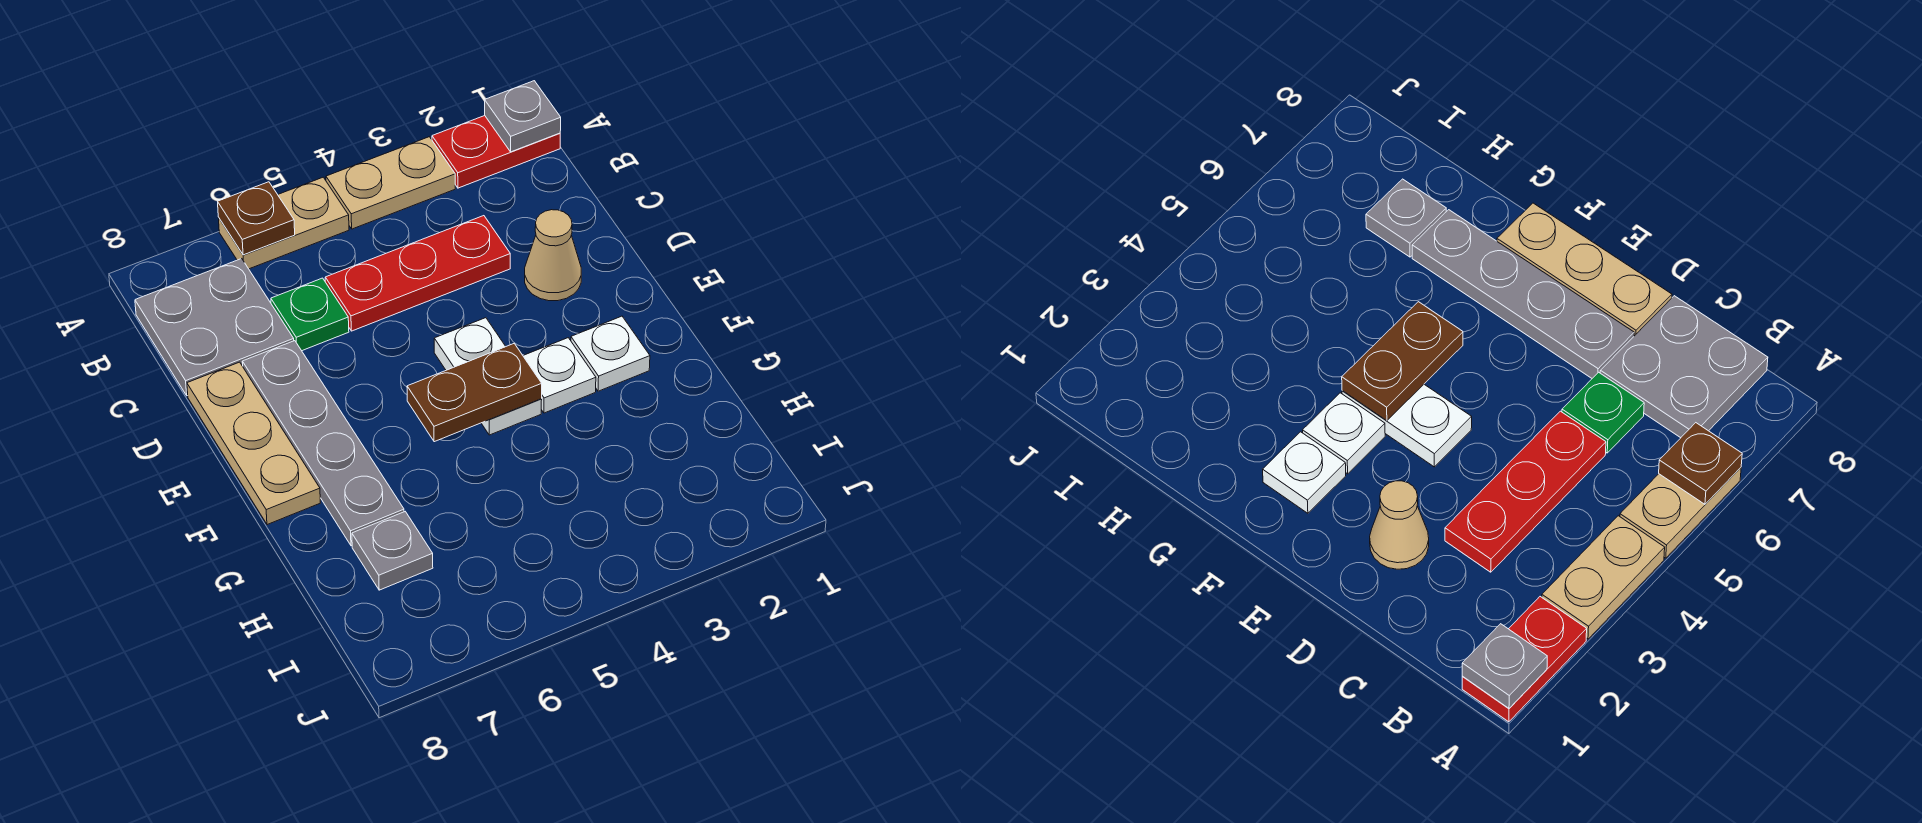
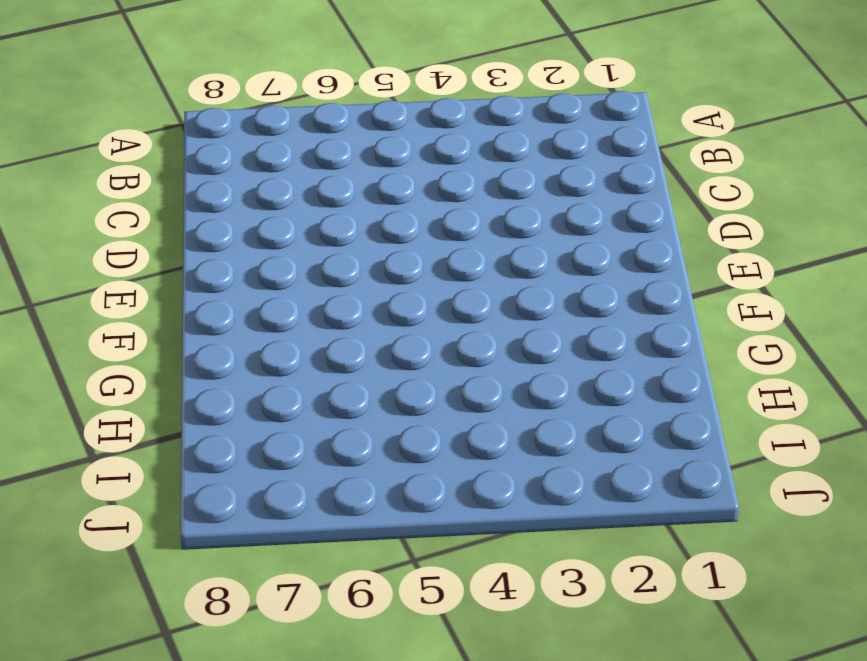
none -> red plate A1:A2 level 1
none -> tan plate A3:A4 level 1
none -> tan plate A5:A6 level 1

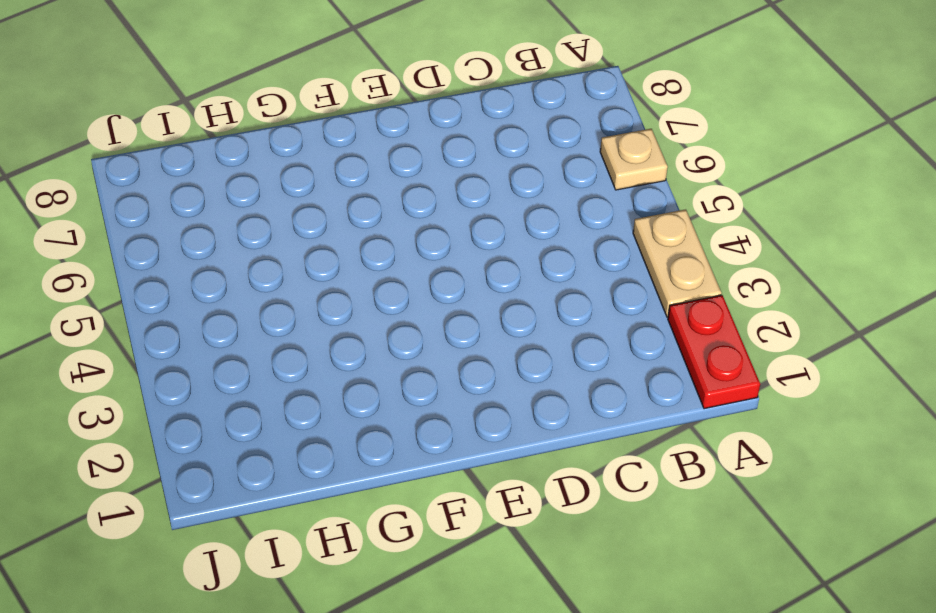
tan plate A6 level 1 -> tan plate A5:A6 level 1
none -> grey plate B7:C8 level 1
none -> red plate C3:C5 level 1
none -> green plate C6 level 1

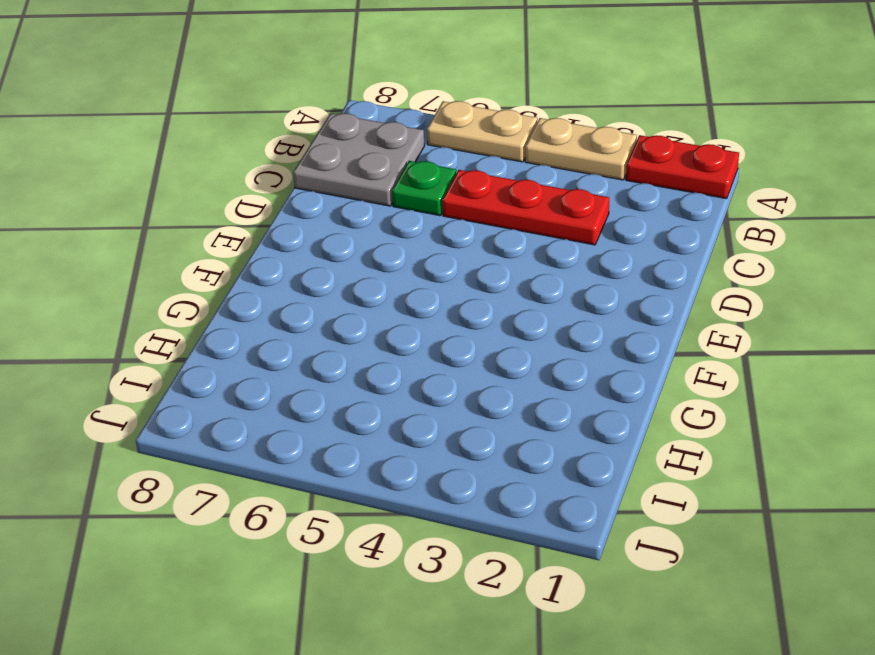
none -> tan cone D2 level 1
none -> grey plate D7:G7 level 1
none -> tan plate D8:F8 level 1

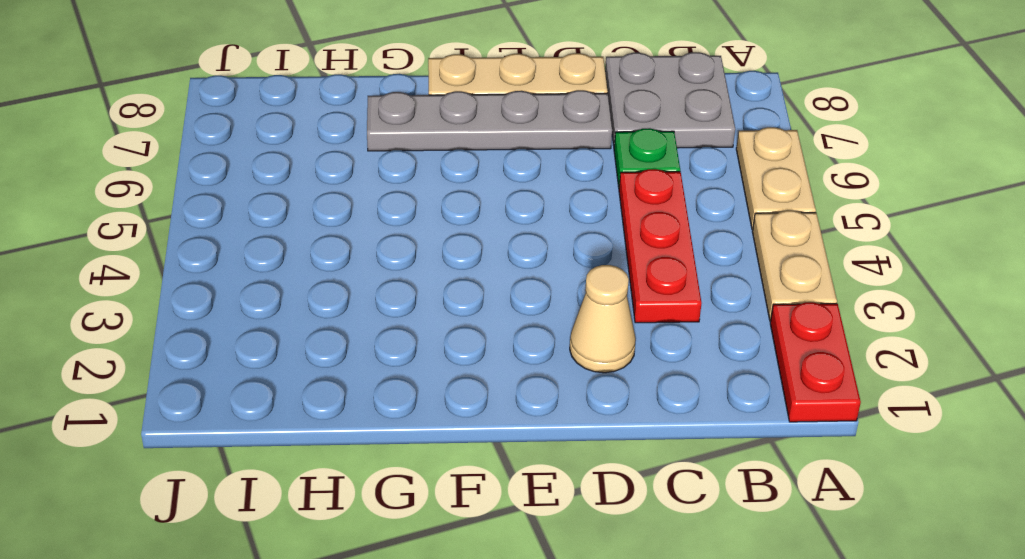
none -> white plate E4:F4 level 1
none -> white plate F2 level 1
none -> white plate F3 level 1

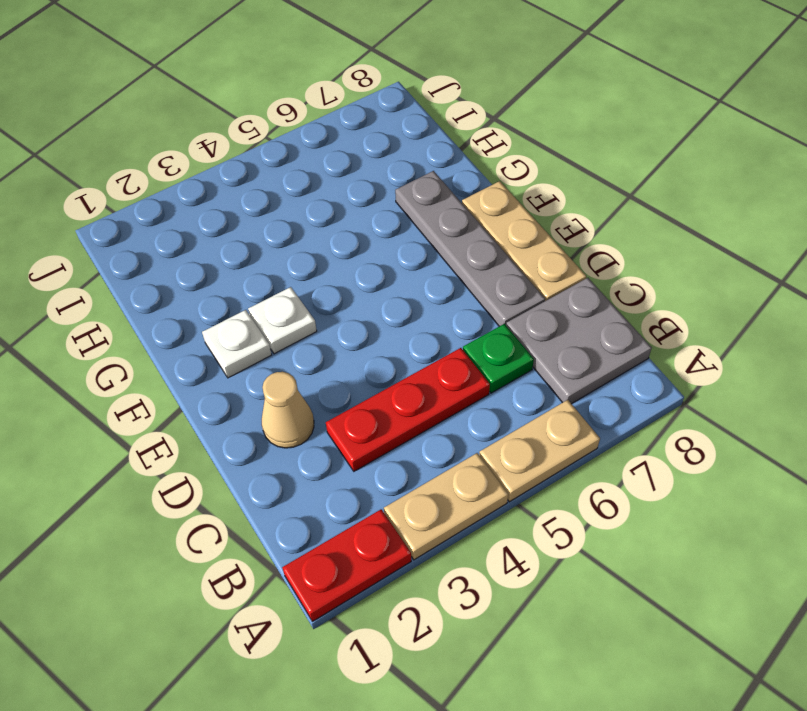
none -> white plate E4:F4 level 1
none -> grey plate H7 level 1
none -> grey plate A1 level 2

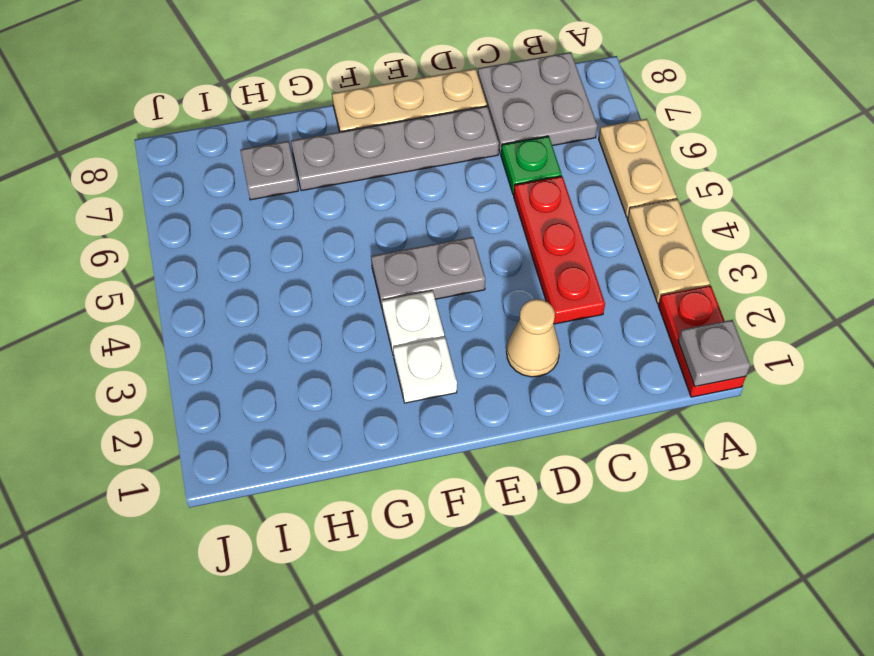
grey plate E4:F4 level 1 -> white plate E4:F4 level 1
none -> brown plate A6 level 2
none -> brown plate F4:F5 level 2

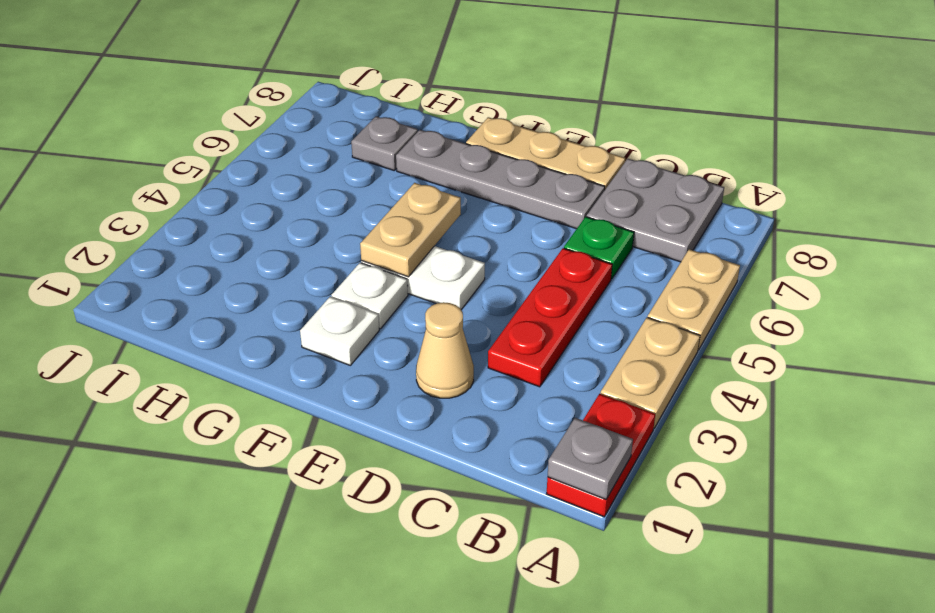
tan plate F4:F5 level 2 -> brown plate F4:F5 level 2
none -> brown plate A6 level 2

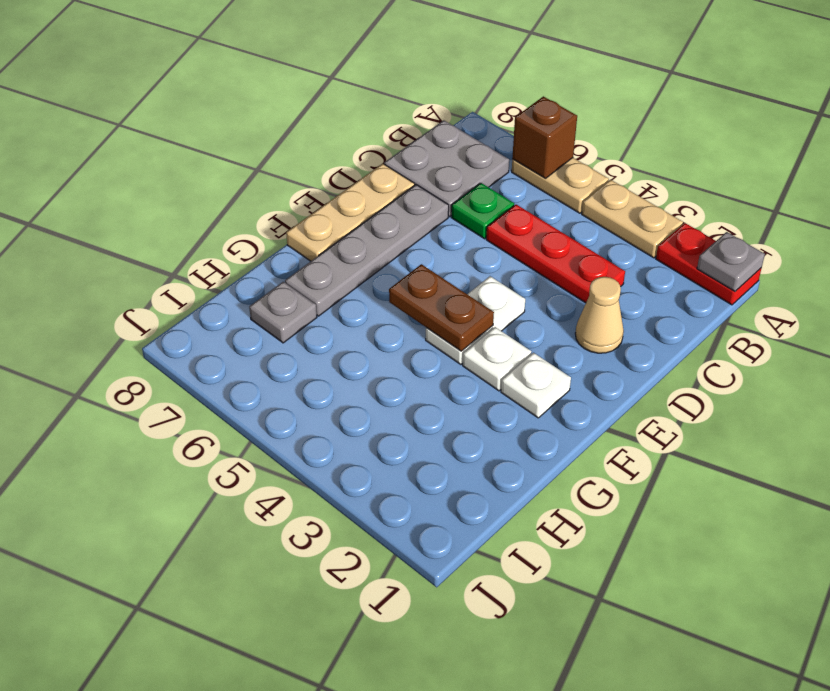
brown brick A6 level 2 -> brown plate A6 level 2

